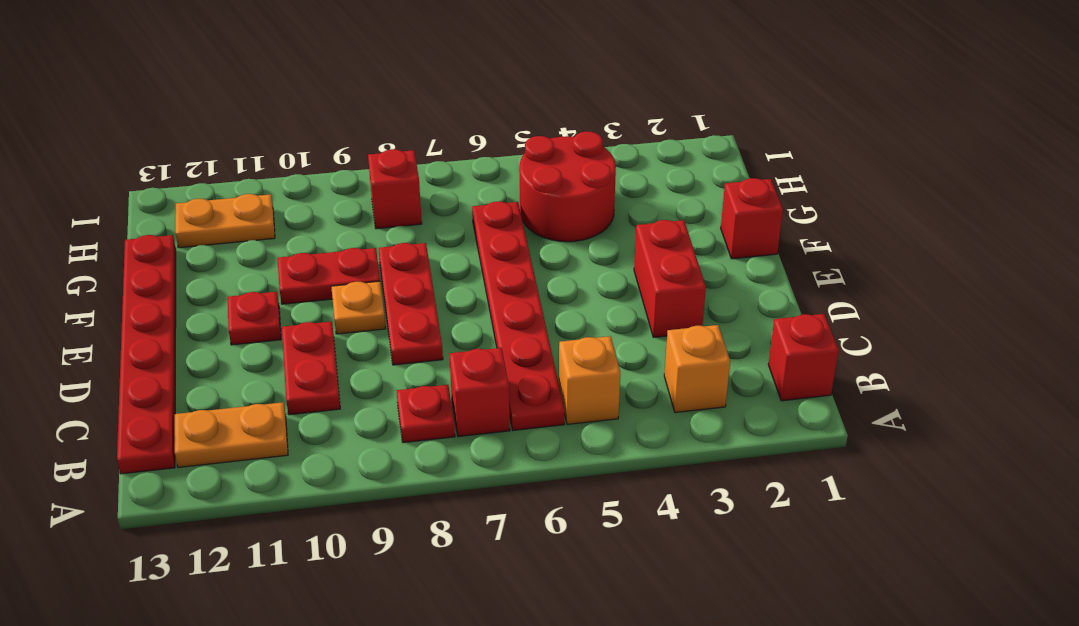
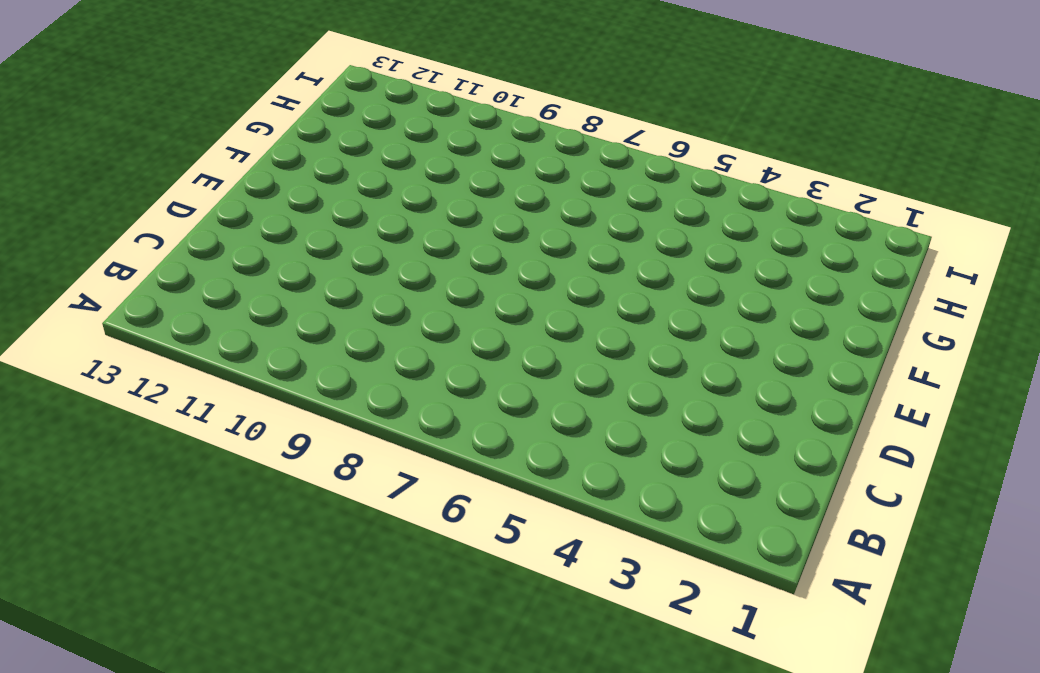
none -> red brick B1 level 1
none -> orange brick B3 level 1
none -> orange brick B5 level 1

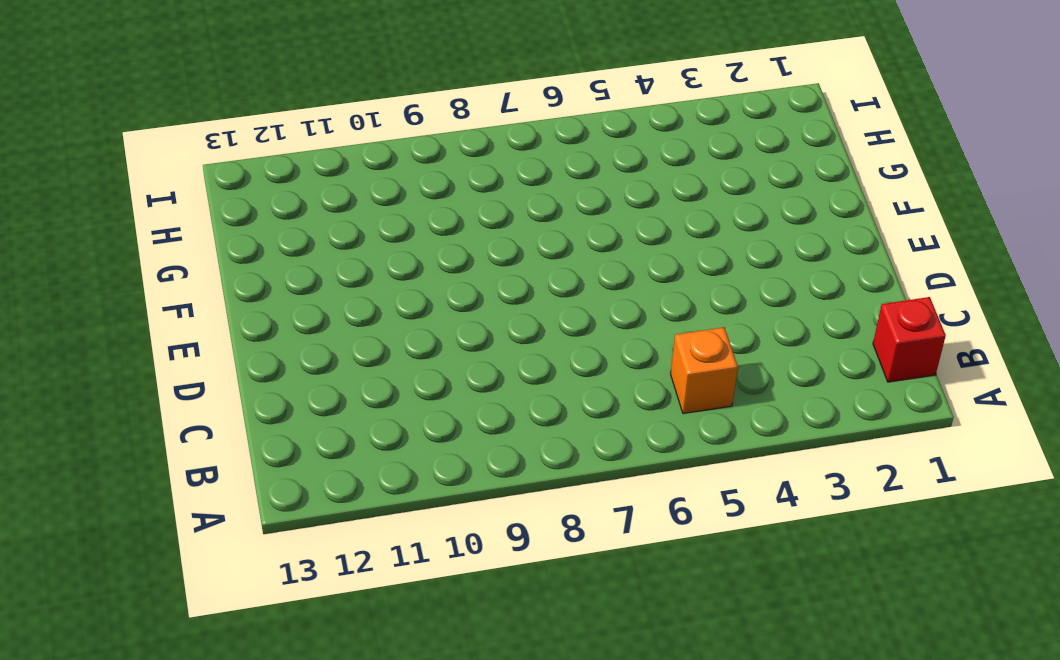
none -> orange brick B3 level 1
none -> red plate B6:G6 level 1
none -> red brick B7 level 1

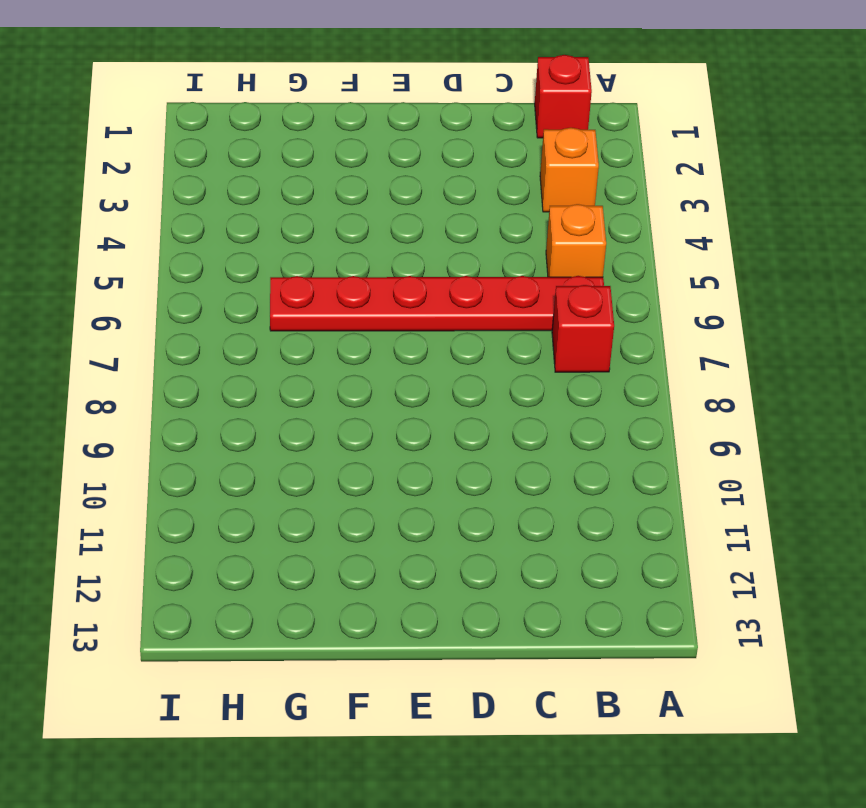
none -> red plate B8 level 1
none -> orange plate B11:B12 level 1
none -> red plate B13:G13 level 1

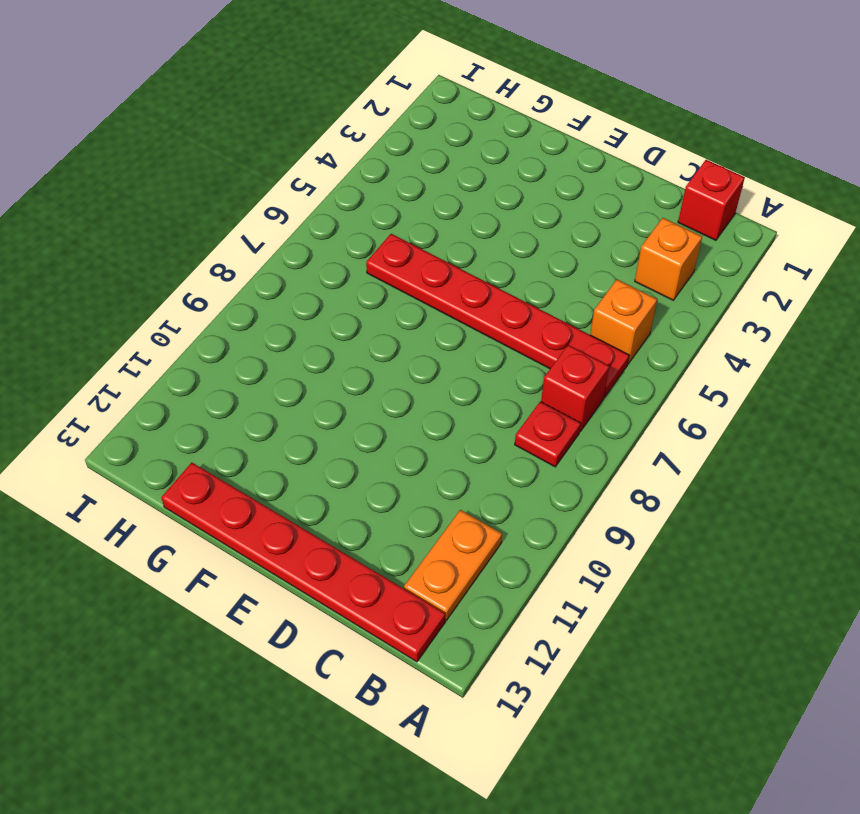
none -> red plate C10:D10 level 1
none -> red brick D3:E3 level 1
none -> red plate D8:F8 level 1

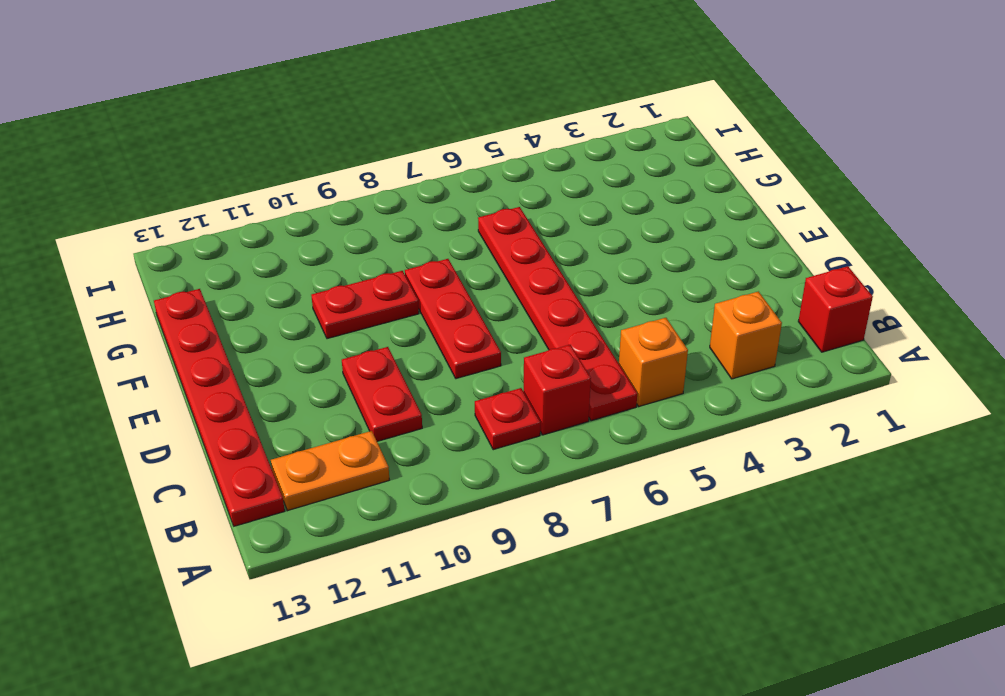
none -> red brick D3:E3 level 1
none -> orange plate E9 level 1
none -> red plate E11 level 1

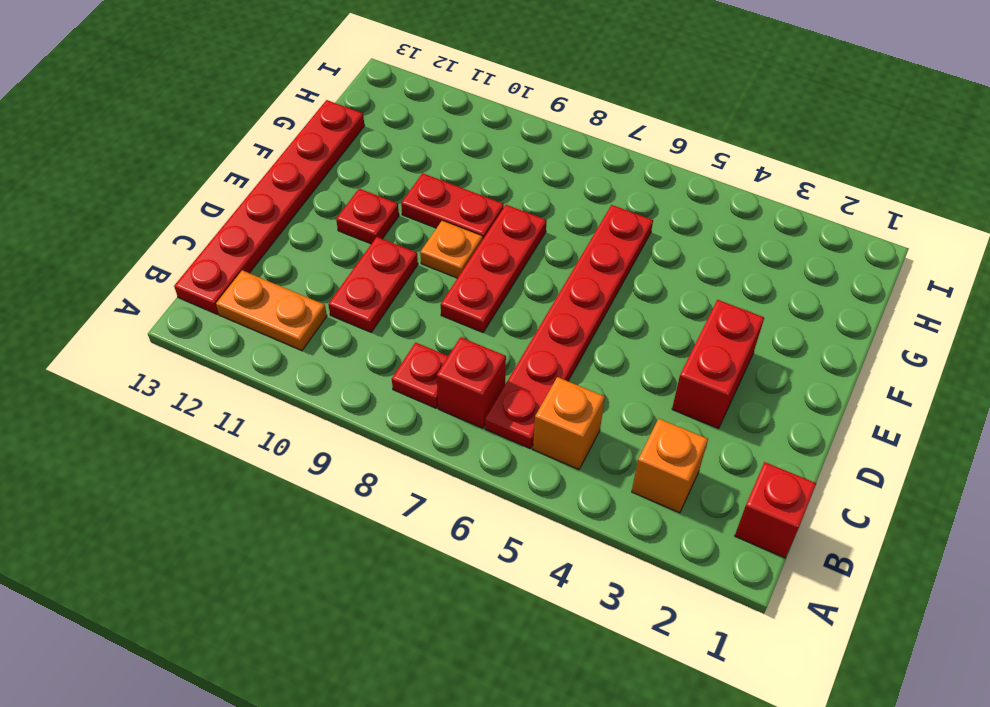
none -> red brick F1 level 1
none -> red round brick G4:H5 level 1
none -> red brick H8 level 1

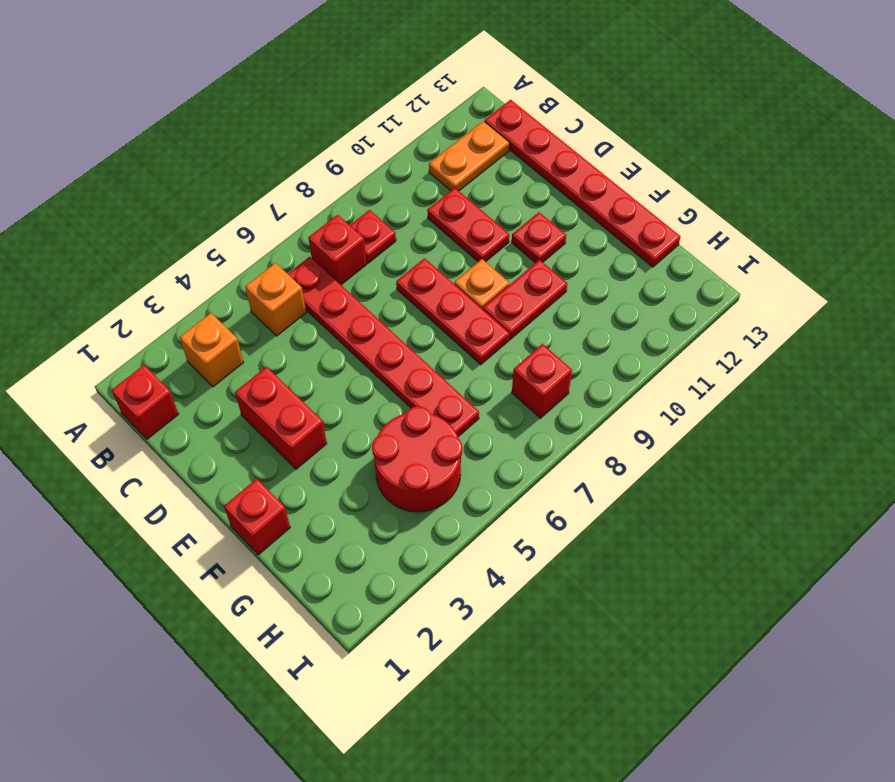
none -> orange plate H11:H12 level 1

